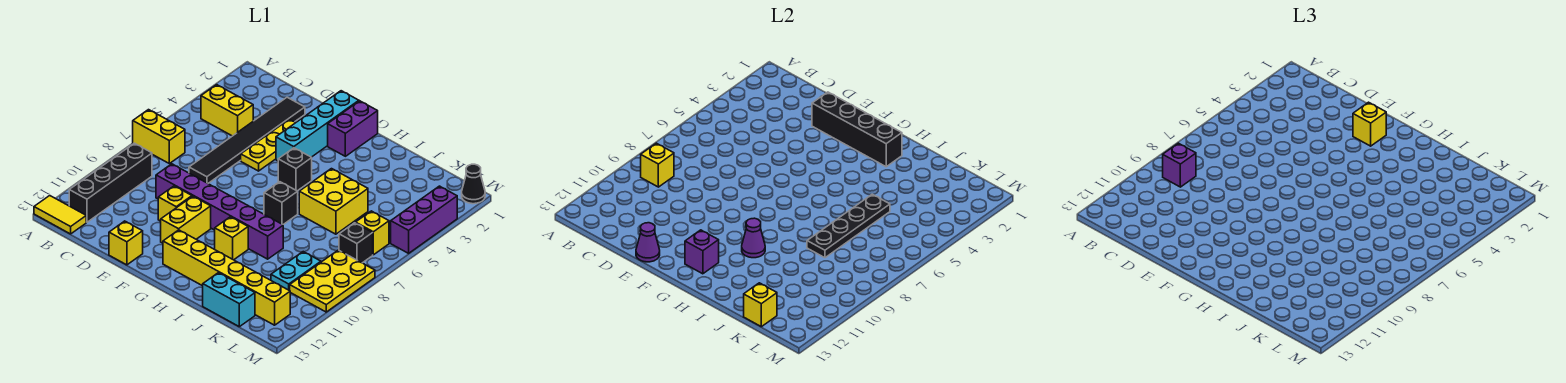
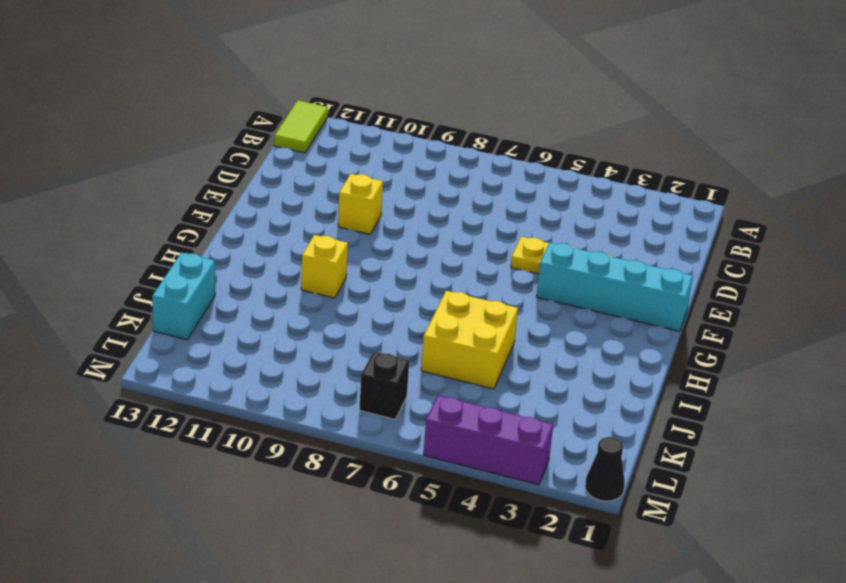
lime tile A13:B13 level 1 -> yellow tile A13:B13 level 1
none -> yellow brick A7:B7 level 1
none -> yellow brick B4:C4 level 1
none -> black brick B9:B12 level 1
none -> black tile D2:D7 level 1

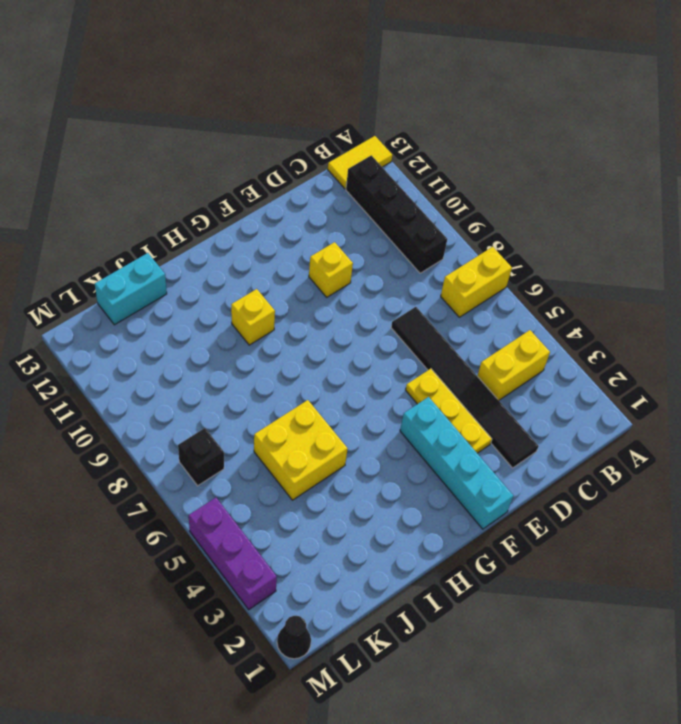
none -> purple brick D9:I9 level 1
none -> yellow brick E13 level 1
none -> yellow brick F10:F11 level 1
none -> purple brick G1:G2 level 1

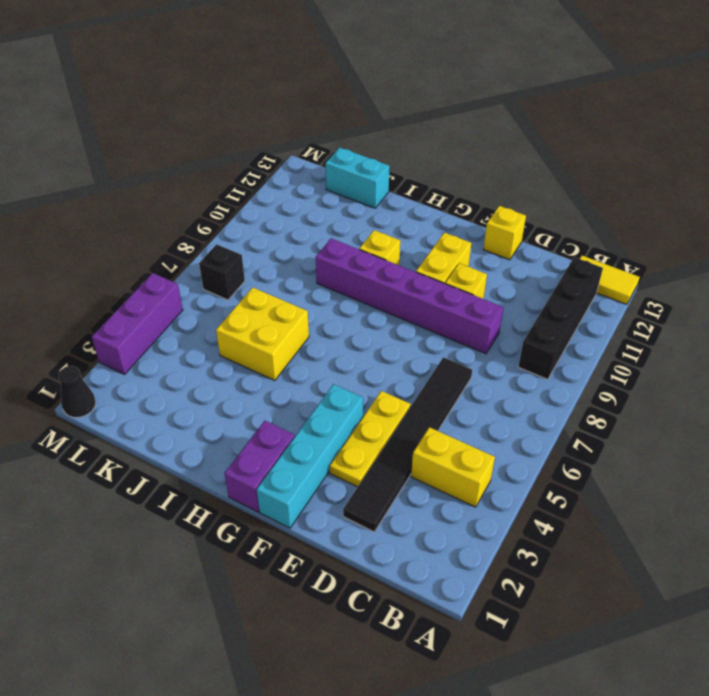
none -> yellow brick A7:B7 level 1
none -> black brick G5 level 1
none -> yellow brick G12:L12 level 1
none -> black brick H7 level 1

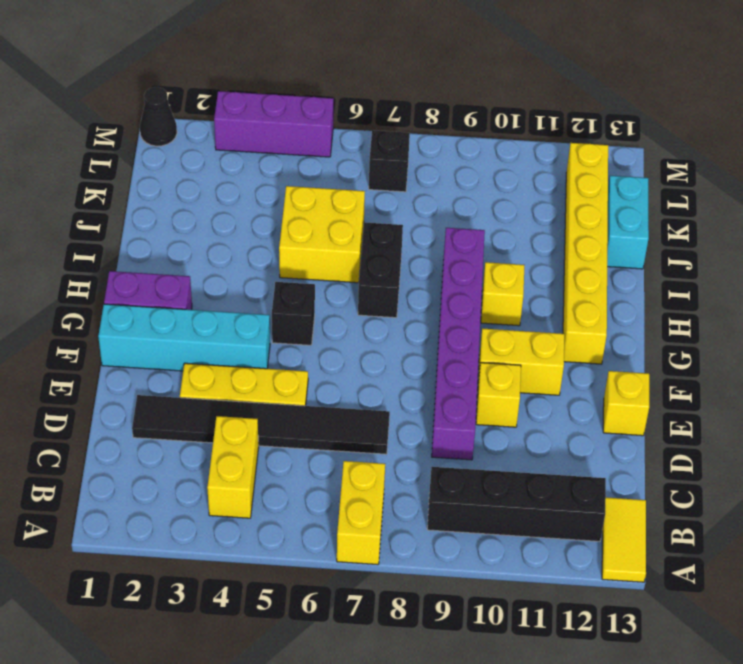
black brick H7:I7 level 1 -> black brick H7 level 1
none -> cyan plate K9:K10 level 1
none -> yellow brick L6 level 1
none -> yellow plate L8:M10 level 1
none -> yellow brick B9 level 2

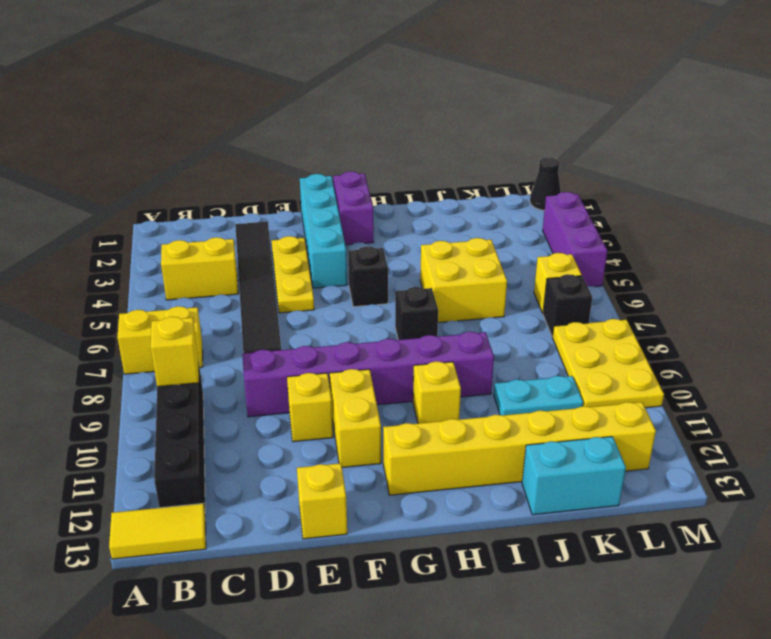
cyan plate J10:K10 level 1 -> cyan plate K9:K10 level 1
none -> black brick E2:H2 level 2
none -> purple cone E13 level 2
none -> purple brick G12 level 2
none -> purple cone H10 level 2

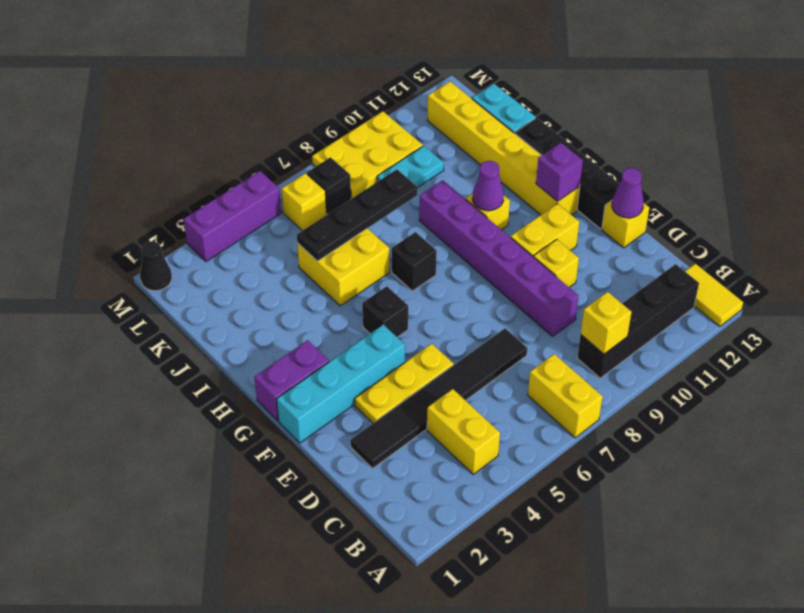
black brick F13:I13 level 1 -> black brick E2:H2 level 2
none -> yellow brick K13 level 2
none -> purple brick B9 level 3
none -> yellow brick F2 level 3

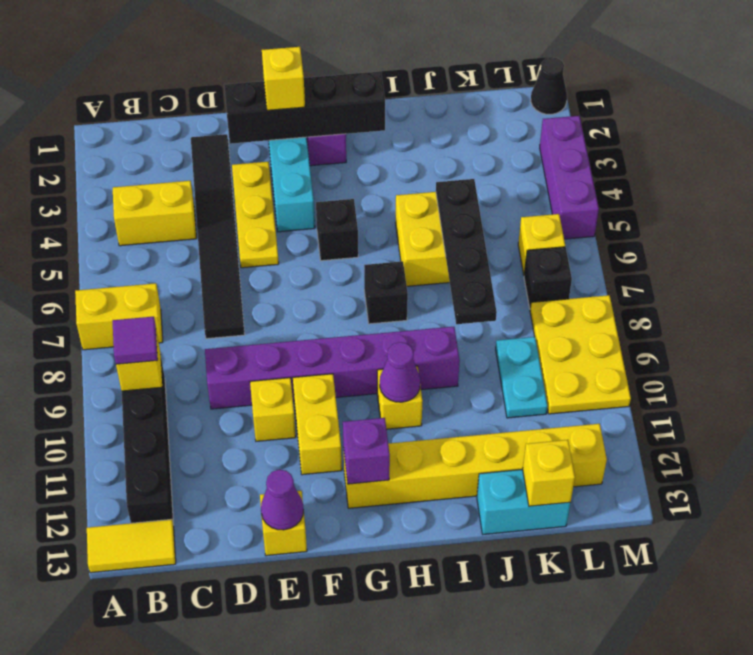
purple tile B9 level 3 -> purple brick B9 level 3

